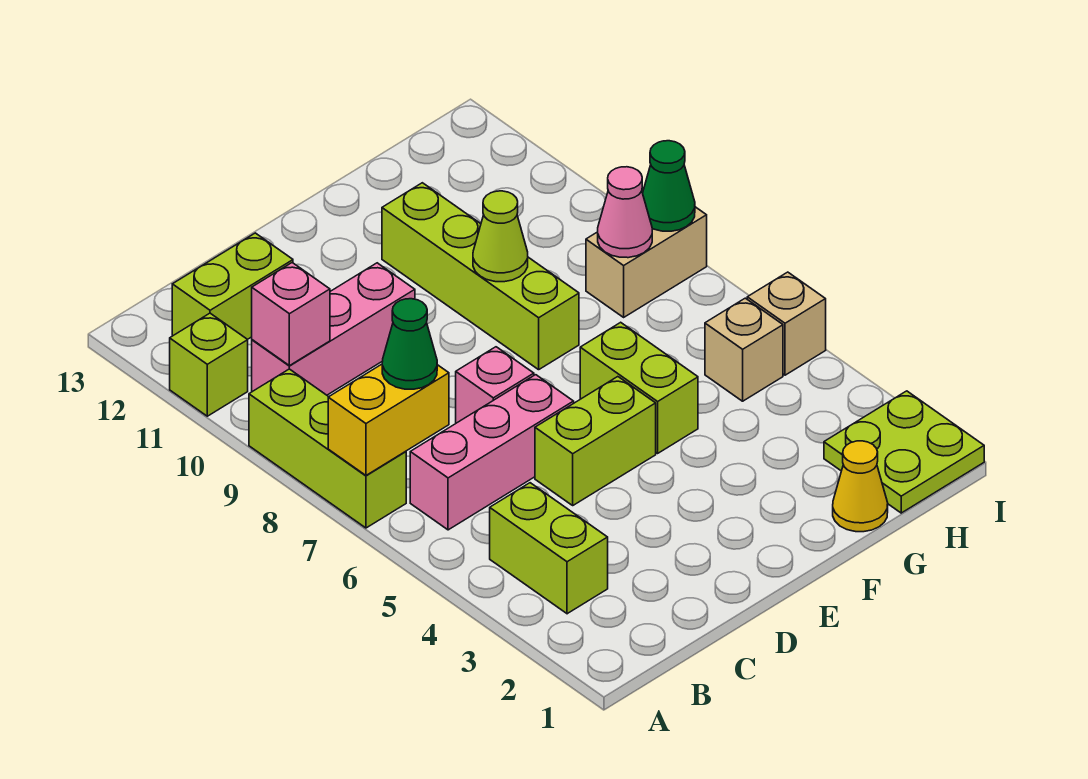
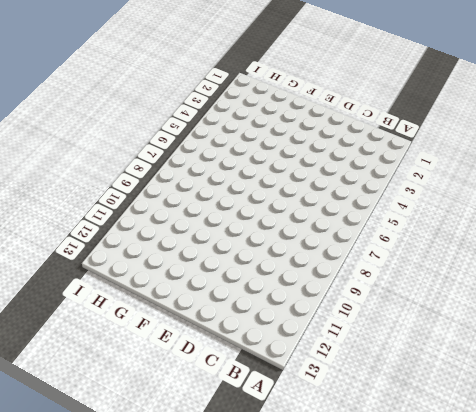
none -> lime brick A7:A9 level 1
none -> lime brick A11 level 1
none -> lime brick B3:B4 level 1

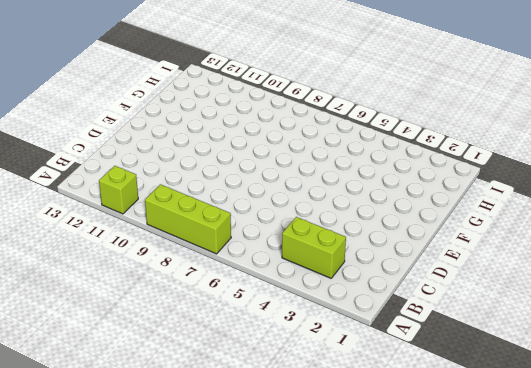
none -> pink brick B6:D6 level 1
none -> pink brick B10:D10 level 1
none -> lime brick B12:C12 level 1

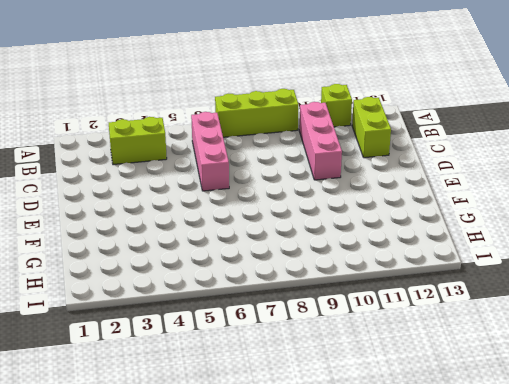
none -> lime brick D5:E5 level 1
none -> pink brick D7 level 1
none -> lime brick F5:F6 level 1

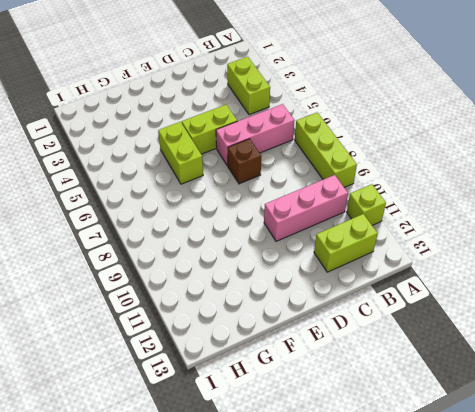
brown brick D7 level 1 -> pink brick D7 level 1
none -> lime brick F8:F11 level 1
none -> yellow cone G1 level 1
none -> lime plate H1:I2 level 1

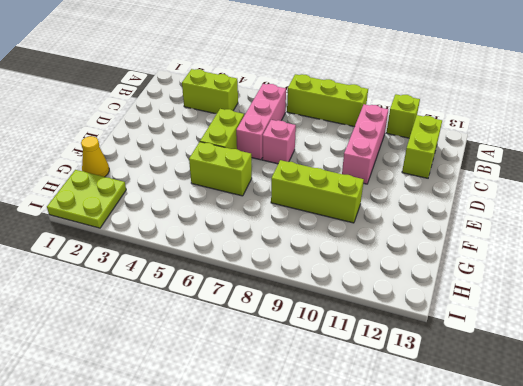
lime brick F8:F10 level 1 -> lime brick F8:F11 level 1
none -> tan brick H5 level 1
none -> tan brick H8:I8 level 1
none -> tan brick I5 level 1

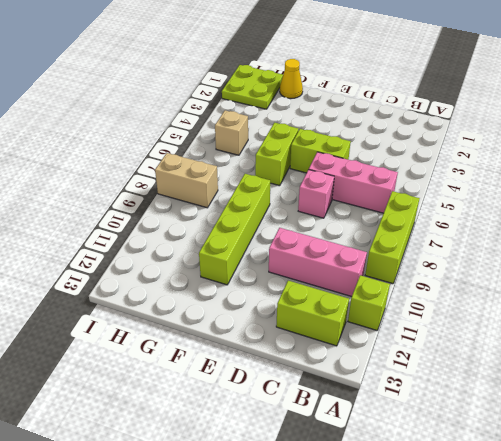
none -> lime brick B3:B4 level 1
none -> tan brick I5 level 1
none -> yellow brick A7:B7 level 2

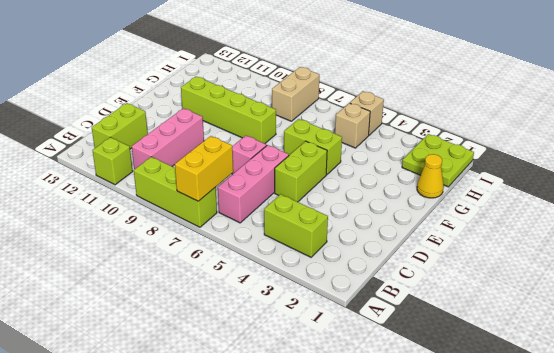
none -> pink brick B10 level 2
none -> lime cone F9 level 2
none -> pink cone H8 level 2

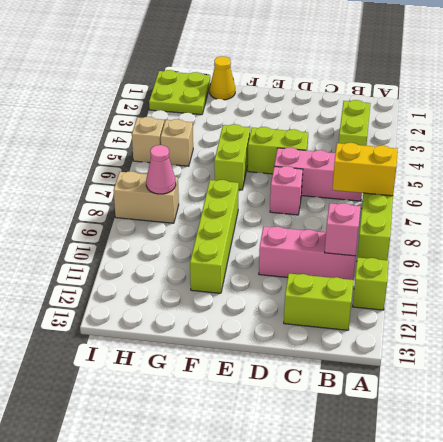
none -> lime cone F9 level 2
none -> green cone I8 level 2
none -> green cone B7 level 3

